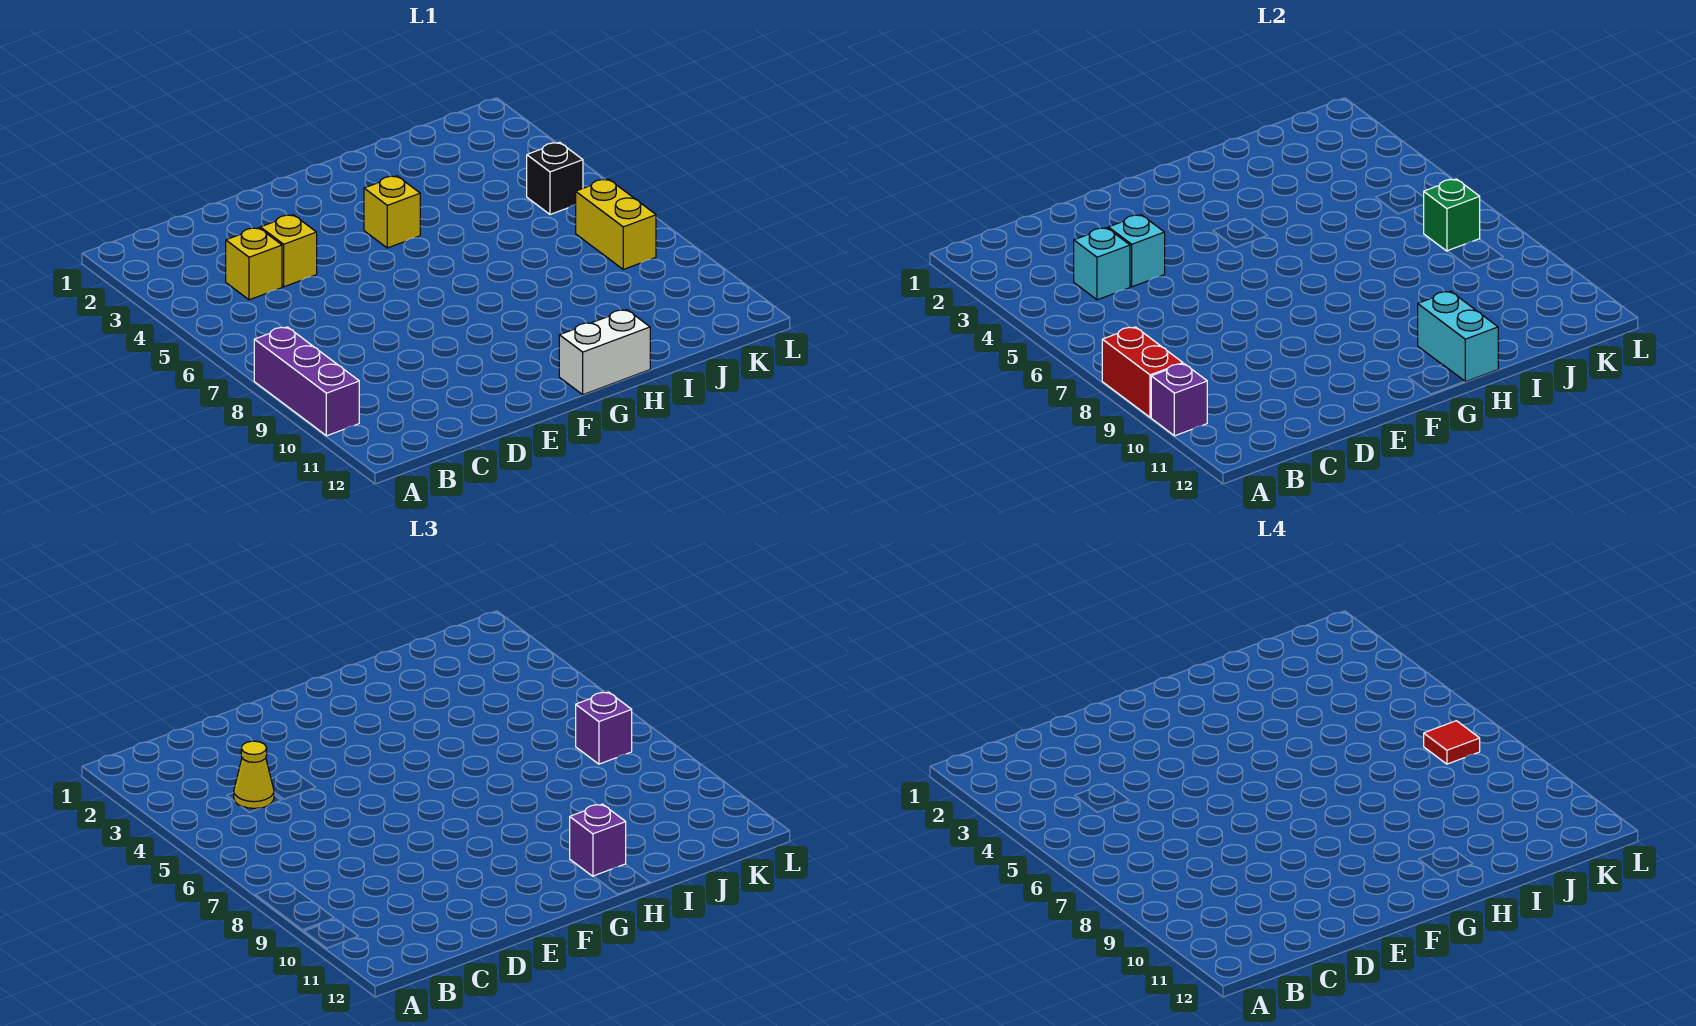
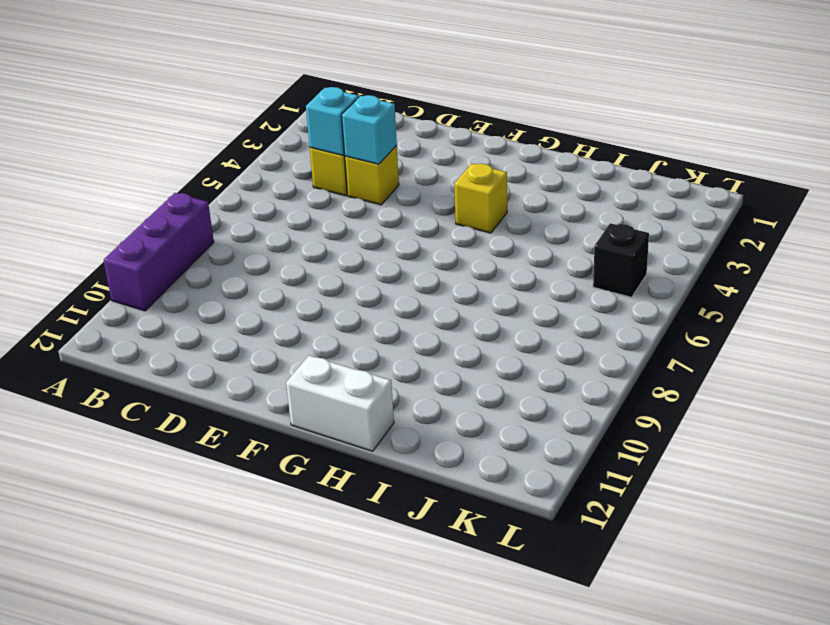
none -> yellow brick K7:K8 level 1
none -> red brick A8:A9 level 2
none -> purple brick A10 level 2

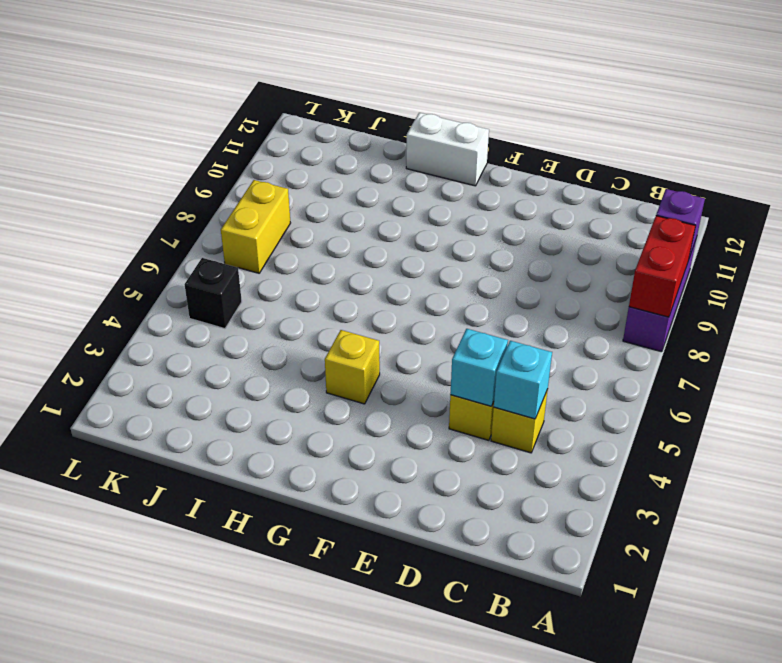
none -> cyan brick H11:H12 level 2
none -> green brick K7 level 2
none -> yellow cone C4 level 3

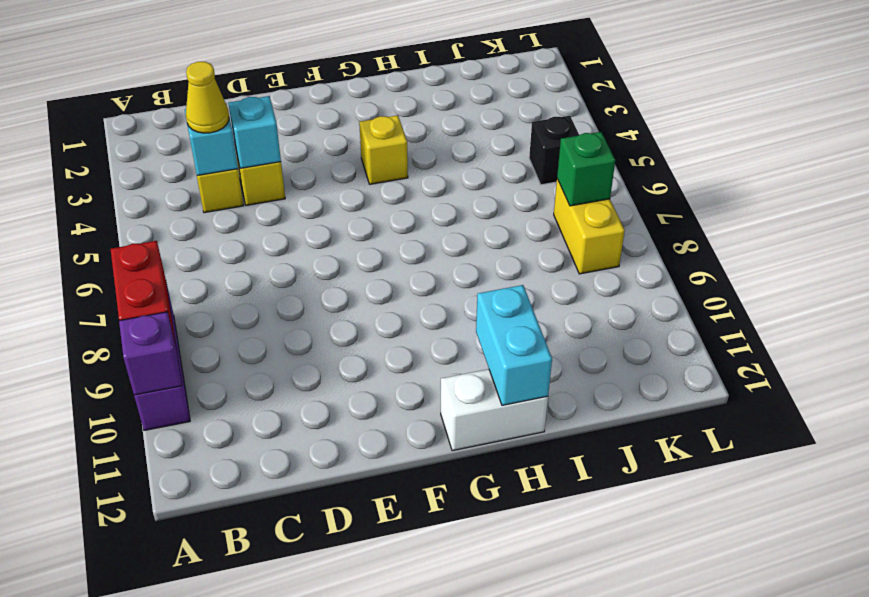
none -> purple brick H11 level 3
none -> purple brick K7 level 3
none -> red tile K7 level 4

